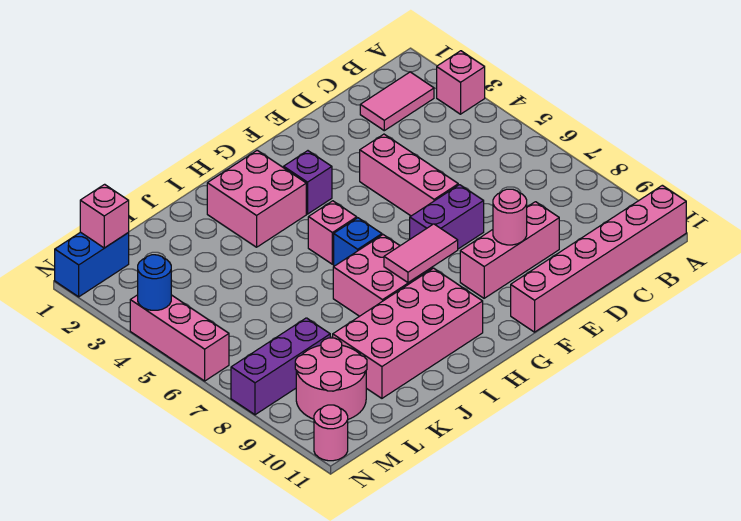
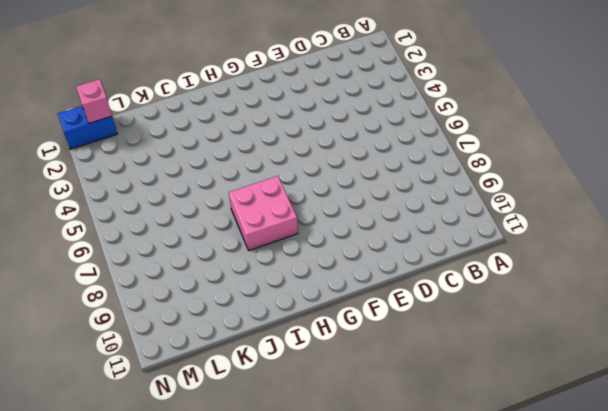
none -> pink brick A3 level 1
none -> pink brick A11:F11 level 1
none -> pink tile B2:C2 level 1

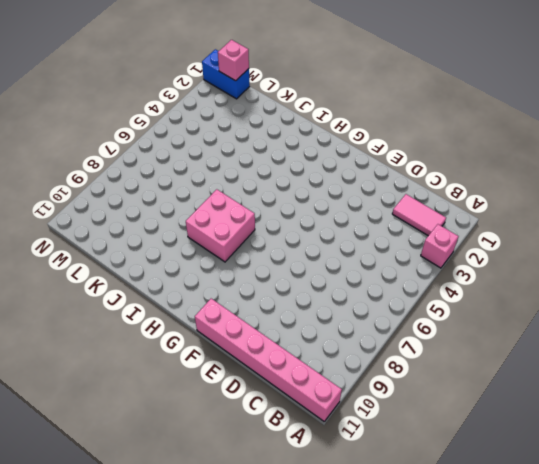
none -> pink brick D9:F9 level 1
none -> pink brick E4:E6 level 1
none -> purple brick E7:F7 level 1

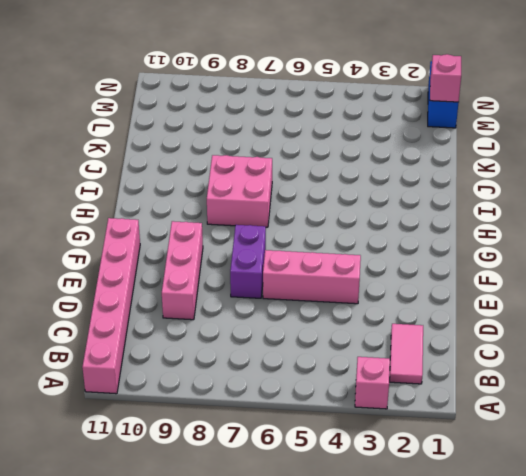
none -> purple brick G3 level 1
none -> pink brick H2:I3 level 1
none -> pink brick H5 level 1

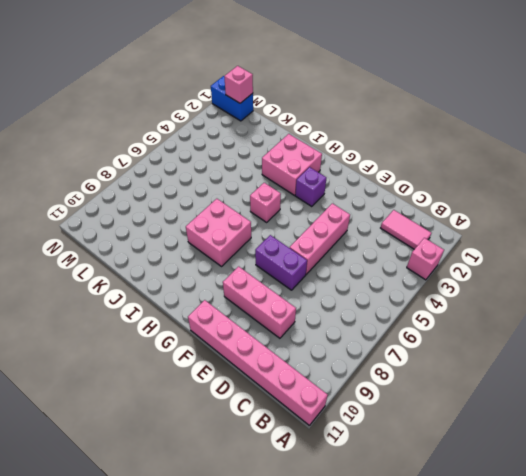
none -> blue brick H6 level 1
none -> pink brick H9:K10 level 1
none -> purple brick L8:N8 level 1

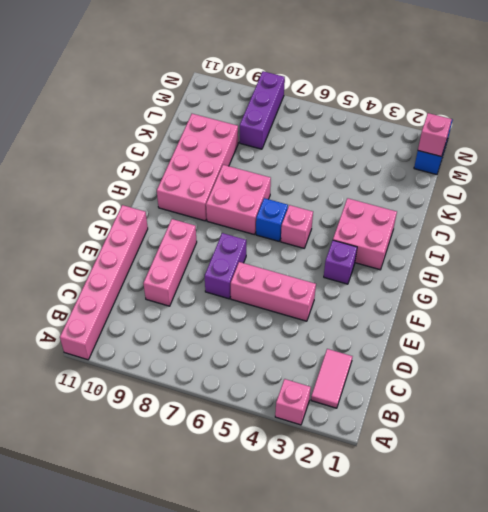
none -> pink round brick L9:M10 level 1
none -> pink brick N4:N6 level 1
none -> pink round brick N11 level 1

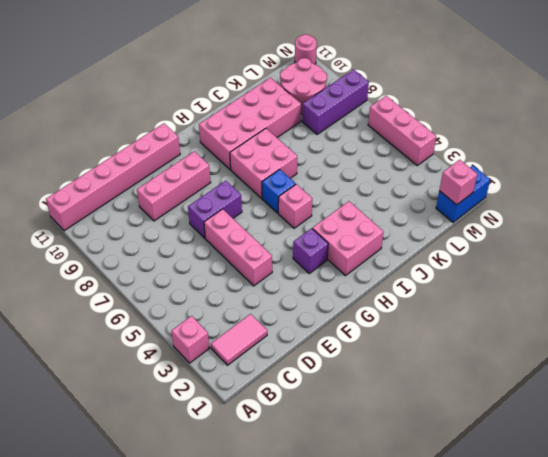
none -> pink round brick E9 level 2
none -> pink tile G8:H8 level 2
none -> blue round brick N4 level 2

